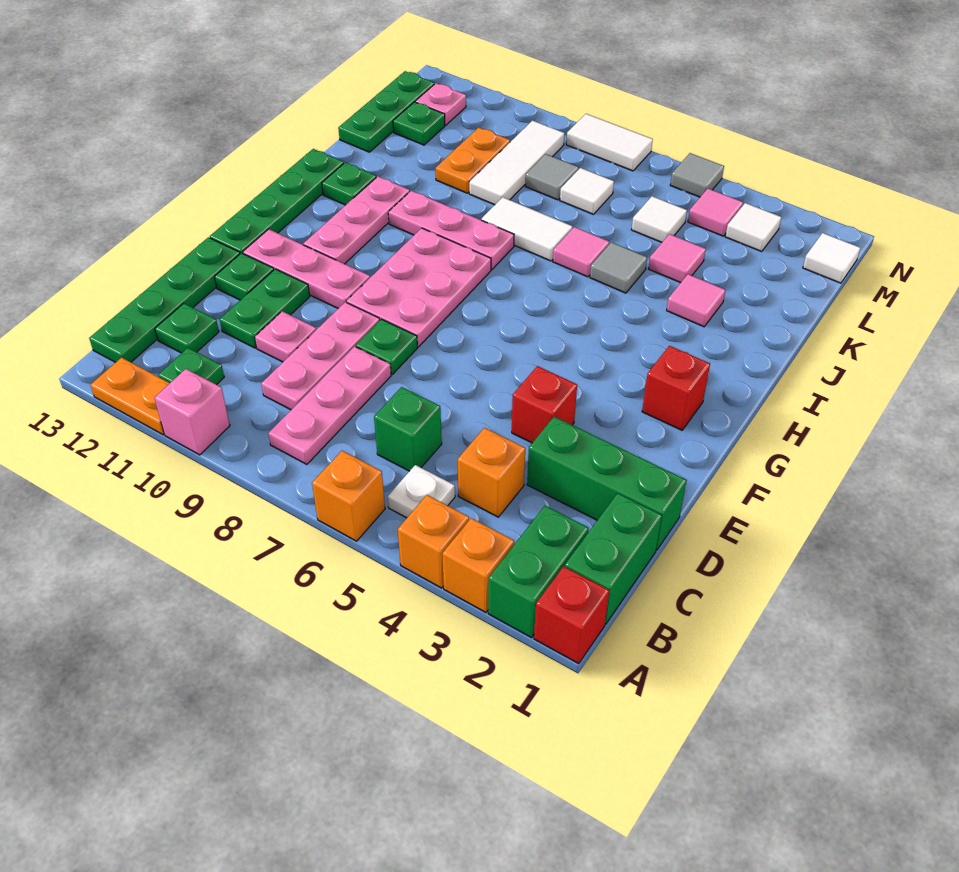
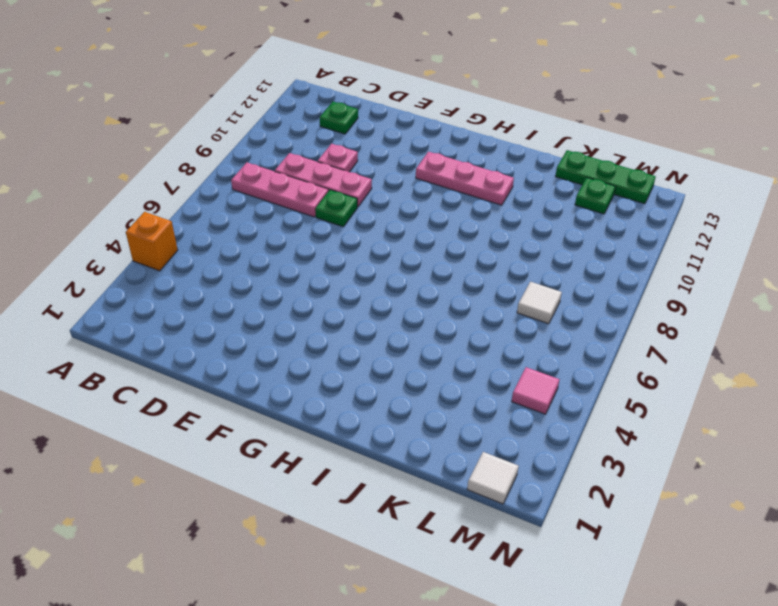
none -> red brick A1 level 1
none -> green brick A2:B2 level 1
none -> orange brick A3 level 1
none -> orange brick A6 level 1

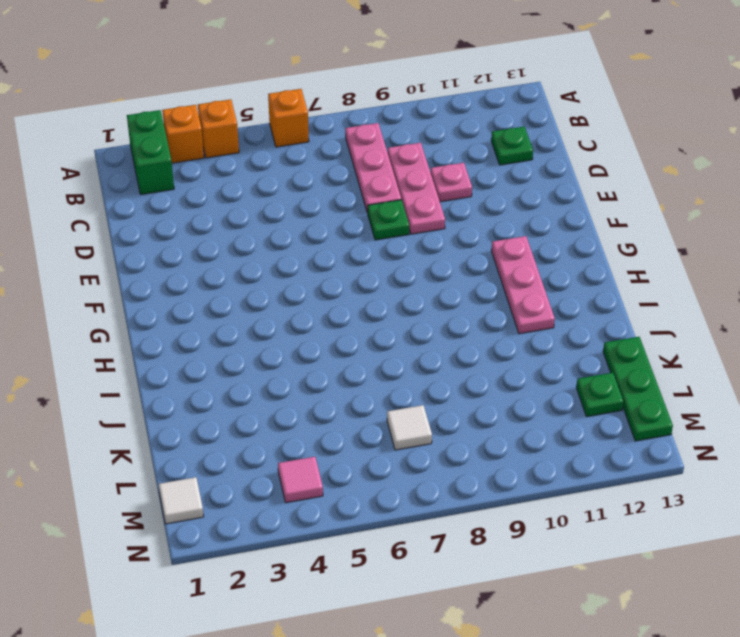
none -> red brick A1 level 1
none -> pink brick A10 level 1
none -> orange plate A11:A12 level 1
none -> green brick B1:C1 level 1

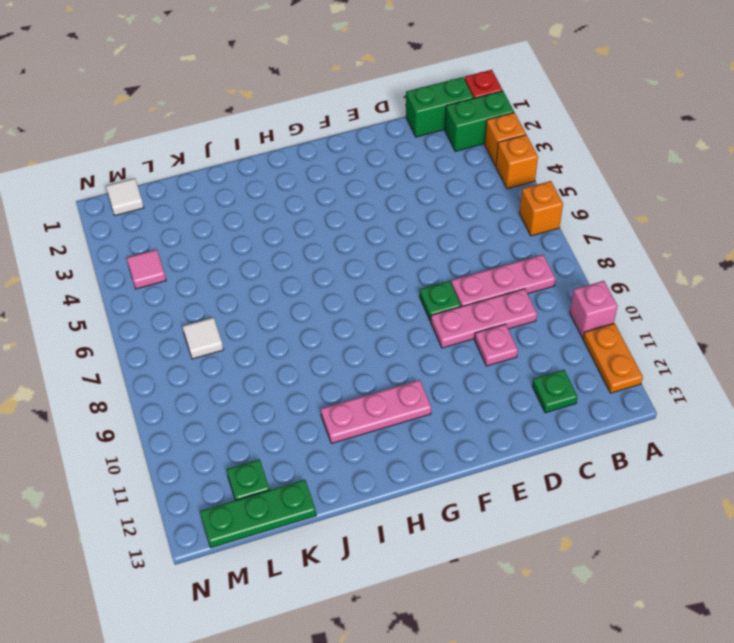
none -> white plate B5 level 1
none -> green plate B11 level 1
none -> green plate B13:E13 level 1
none -> orange brick C4 level 1

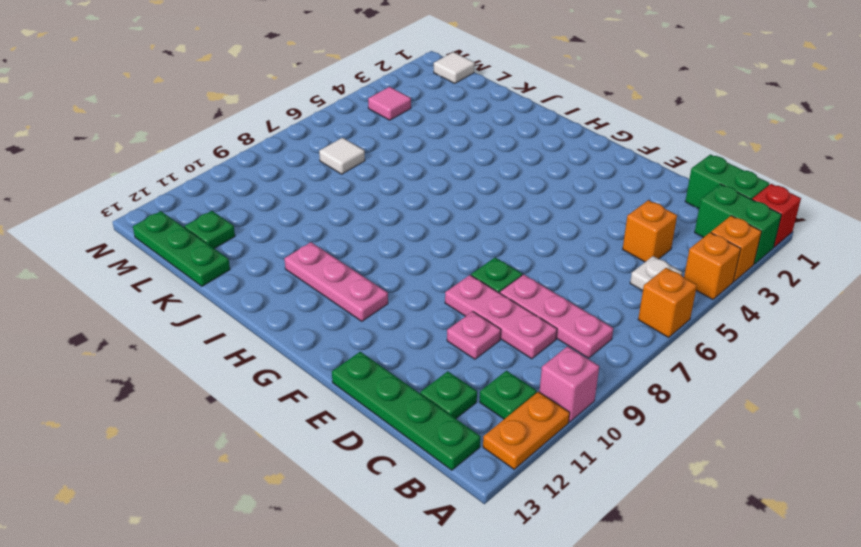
none -> green brick C6 level 1
none -> green brick D1:D3 level 1
none -> green plate D11:E11 level 1
none -> red brick E4 level 1

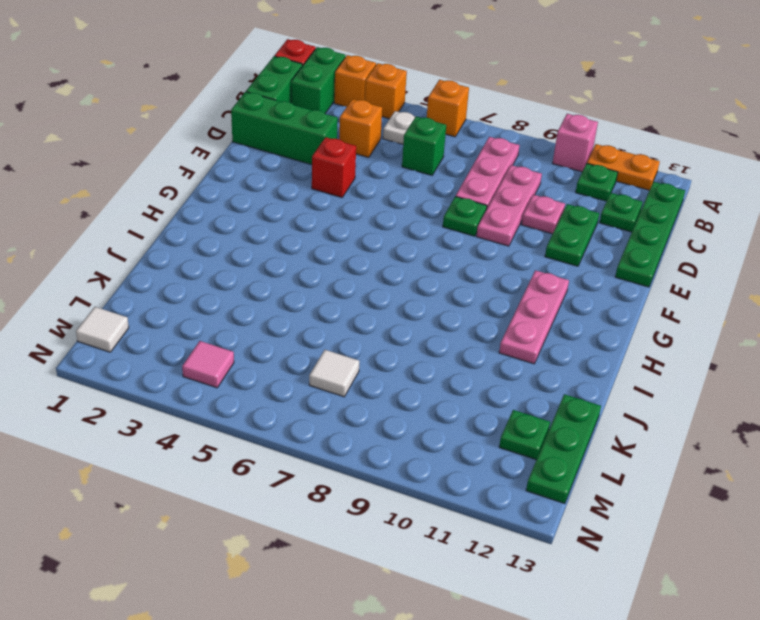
none -> green plate E12 level 1
none -> pink plate F8:H9 level 1
none -> pink plate F10:F12 level 1
none -> green plate F13:I13 level 1

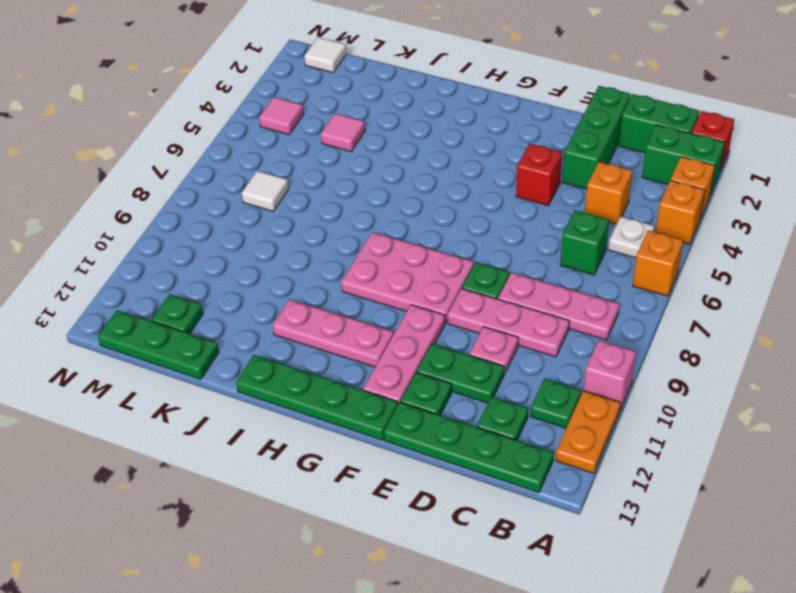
none -> red brick G2 level 1
none -> pink plate I8:I10 level 1
none -> green plate I12 level 1
none -> pink tile J3 level 1

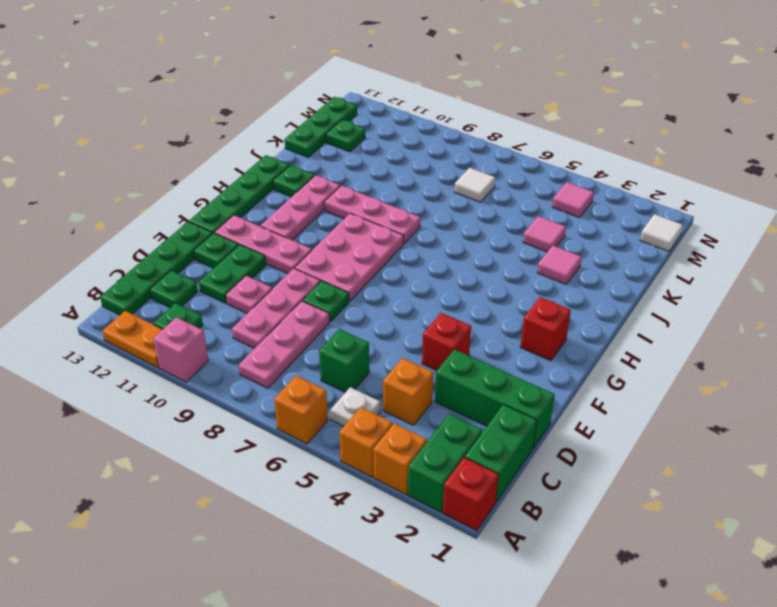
none -> grey tile J5 level 1
none -> pink tile J6 level 1
none -> white tile J7:J8 level 1
none -> white tile K9:M9 level 1

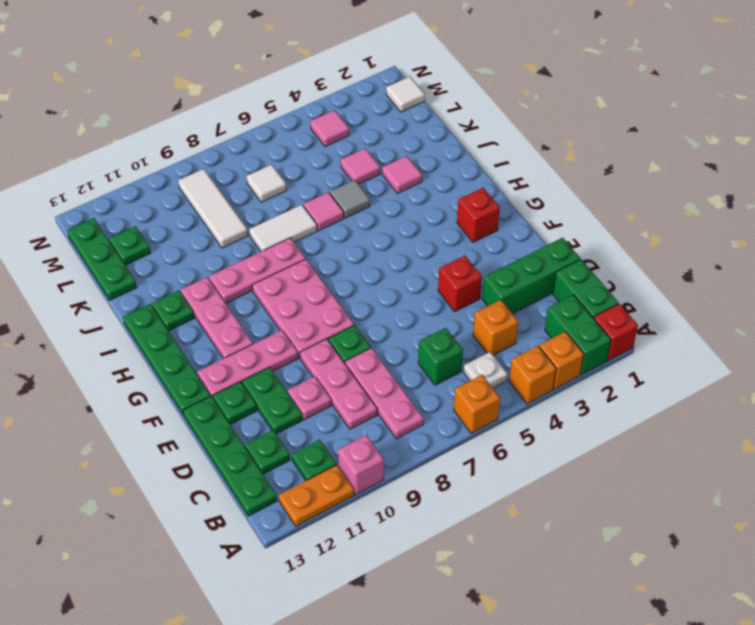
none -> orange plate K10:L10 level 1
none -> white tile L5 level 1
none -> grey tile L8 level 1
none -> white tile M3 level 1

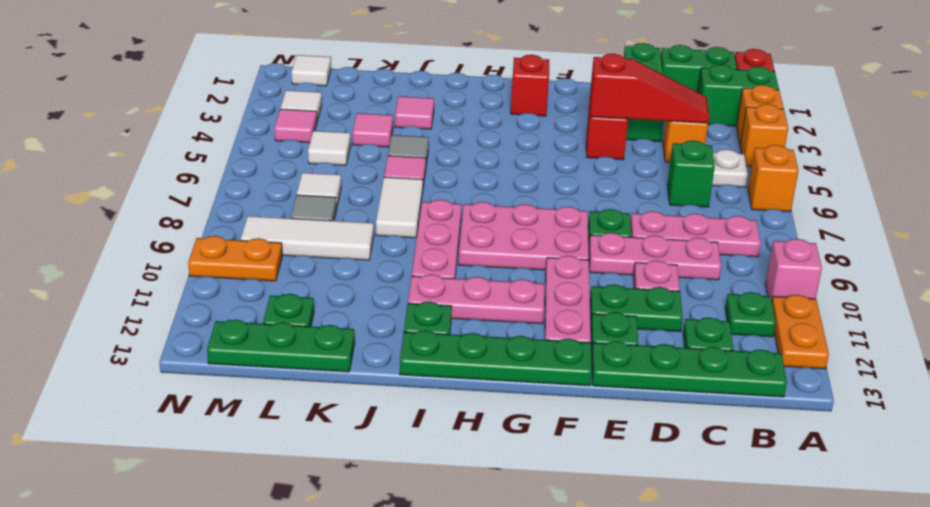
red slope C4:E4 level 2 top E -> none
orange plate M10:N10 level 1 -> orange plate K10:L10 level 1
none -> pink plate M12 level 1
none -> grey tile N5 level 1
none -> white tile N7:N8 level 1

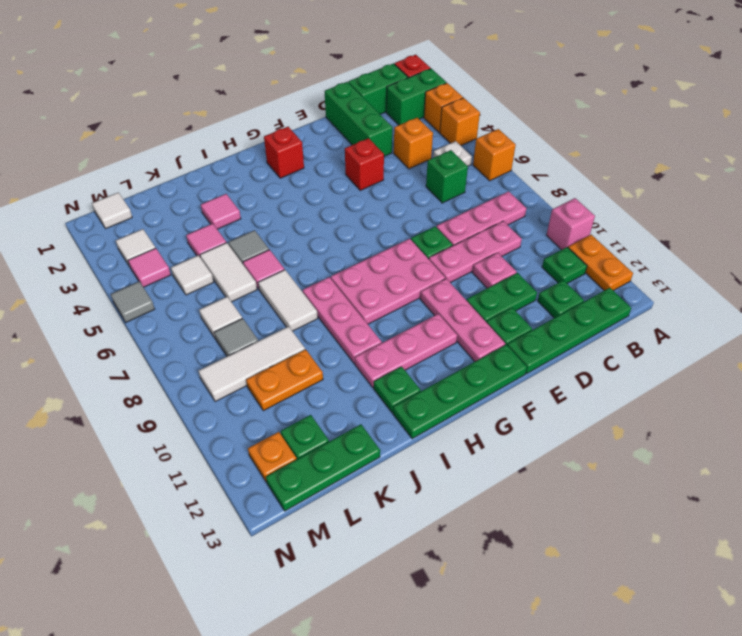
white tile K5:K6 level 1 -> white tile N7:N8 level 1
orange plate M12 level 1 -> pink plate M12 level 1

